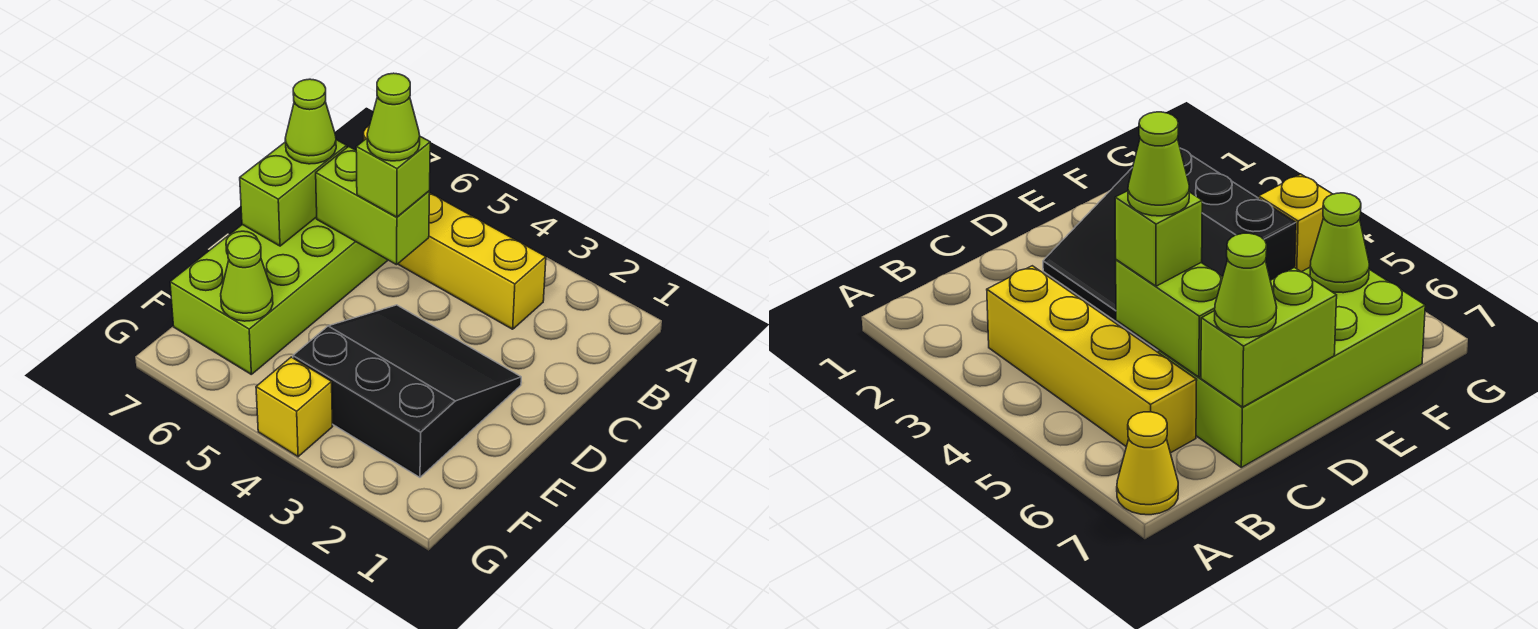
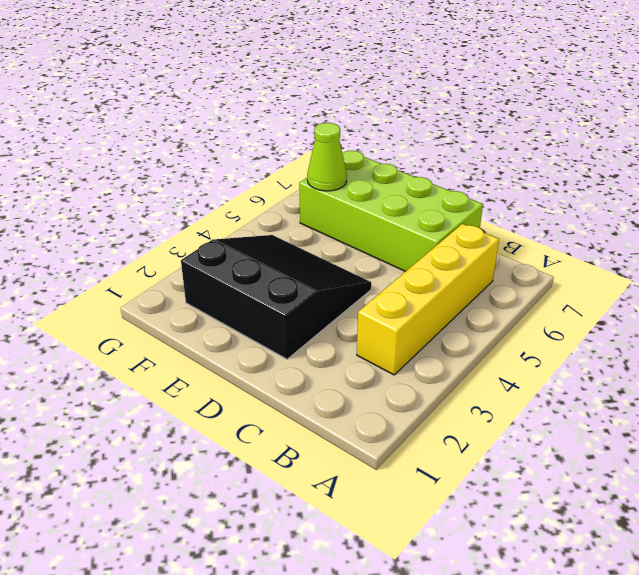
black slope D2:F4 level 1 top 2 -> black slope D2:F4 level 1 top F
none -> yellow cone A7 level 1
none -> yellow brick G4 level 1

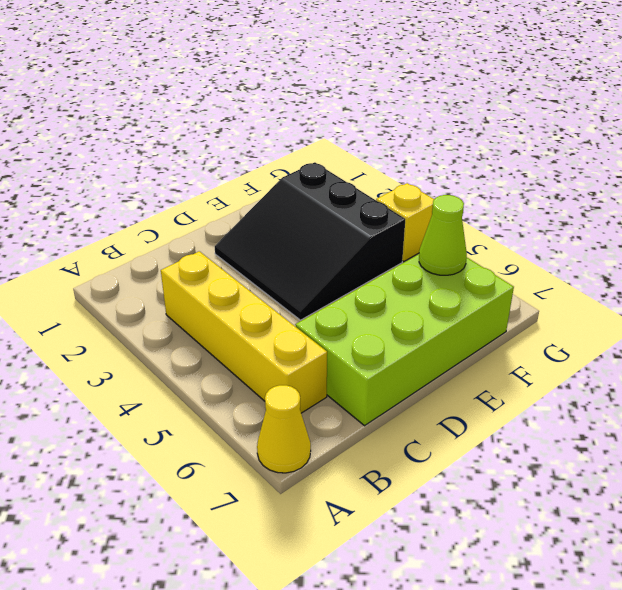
none -> lime brick C5:C6 level 2
none -> lime brick C7:D7 level 2

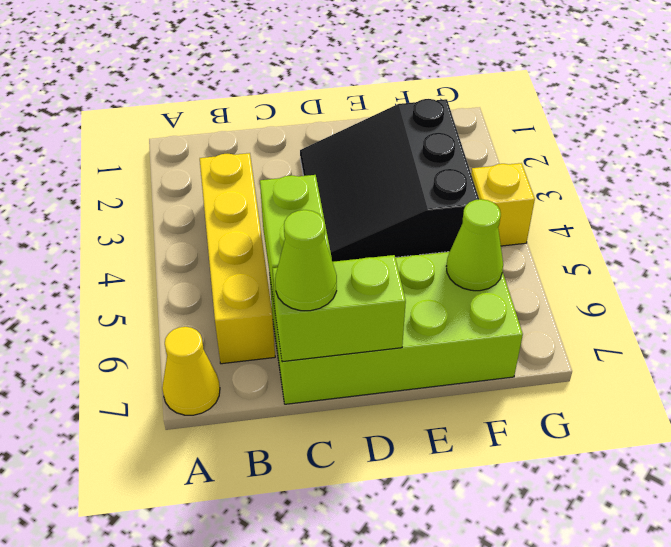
none -> lime brick C5 level 3
none -> lime cone C5 level 4

